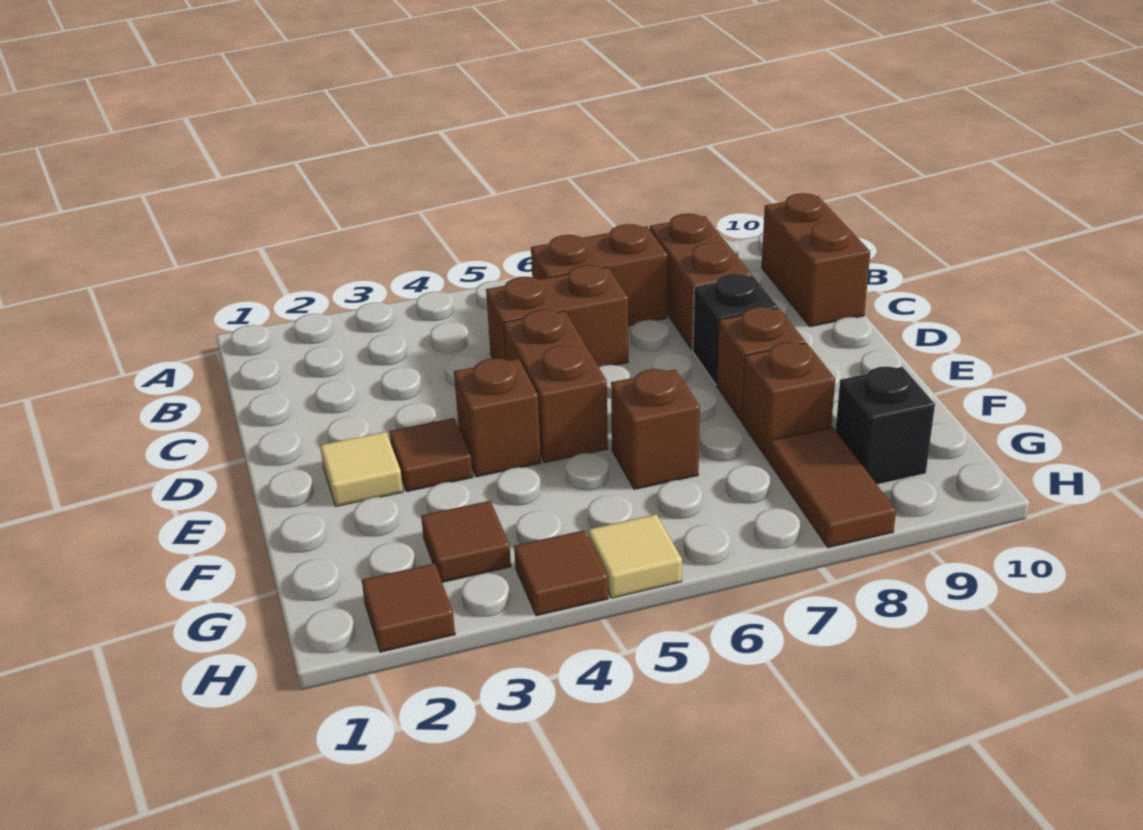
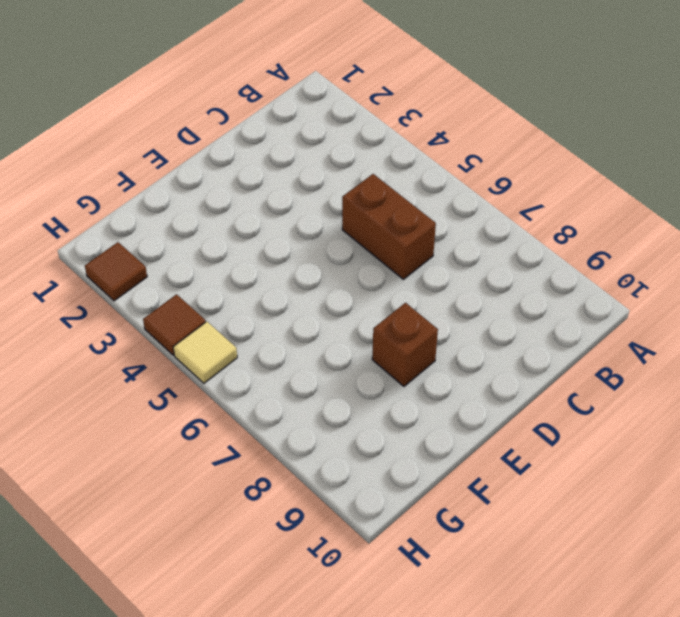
none -> brown brick B6:B7 level 1
none -> brown brick B8:C8 level 1
none -> brown brick B10:C10 level 1

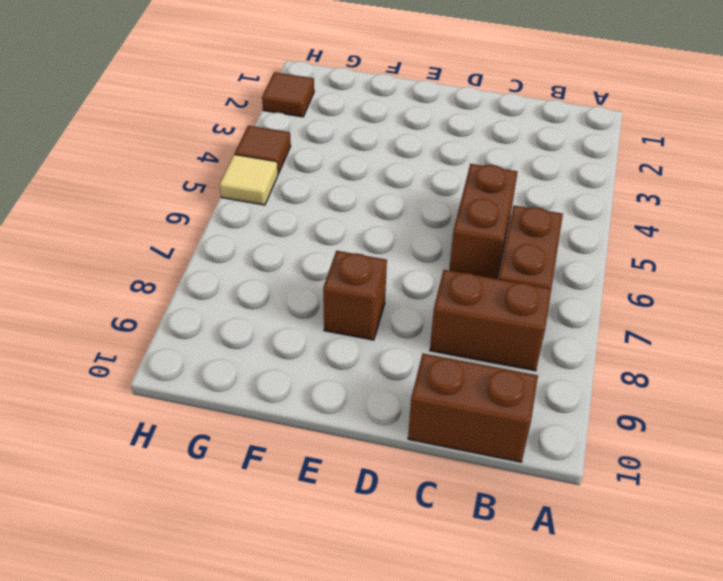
none -> brown brick D5:E5 level 1
none -> black brick D8 level 1
none -> tan tile E2 level 1

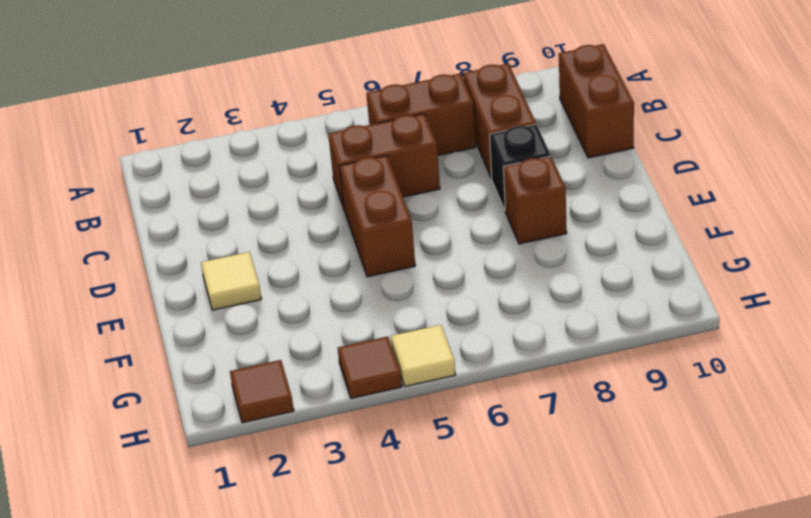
none -> brown tile E3 level 1
none -> brown brick E4 level 1
none -> brown brick F6 level 1

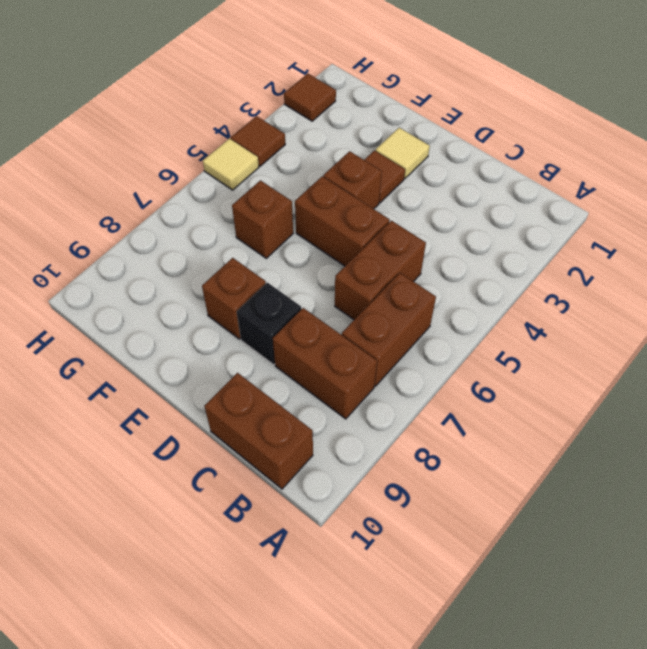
none -> brown brick F8 level 1
none -> brown tile G3 level 1
none -> brown tile G8:H8 level 1

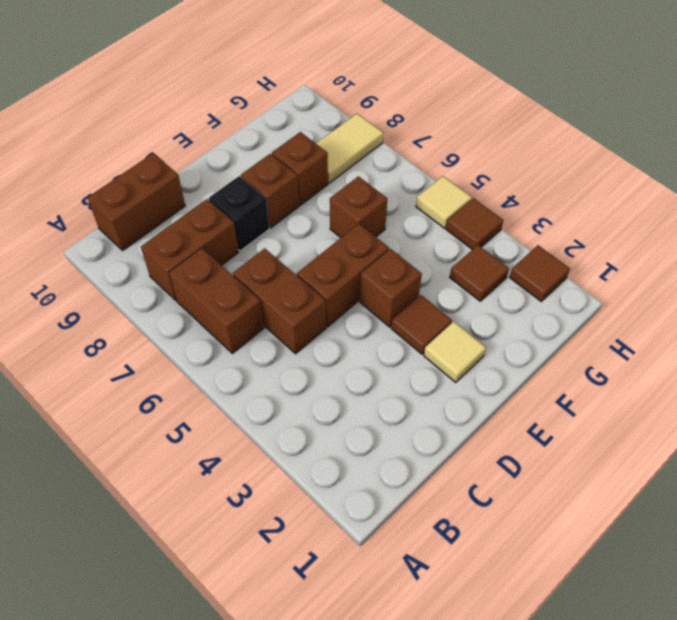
tan tile G8:H8 level 1 -> brown tile G8:H8 level 1
none -> black brick G9 level 1

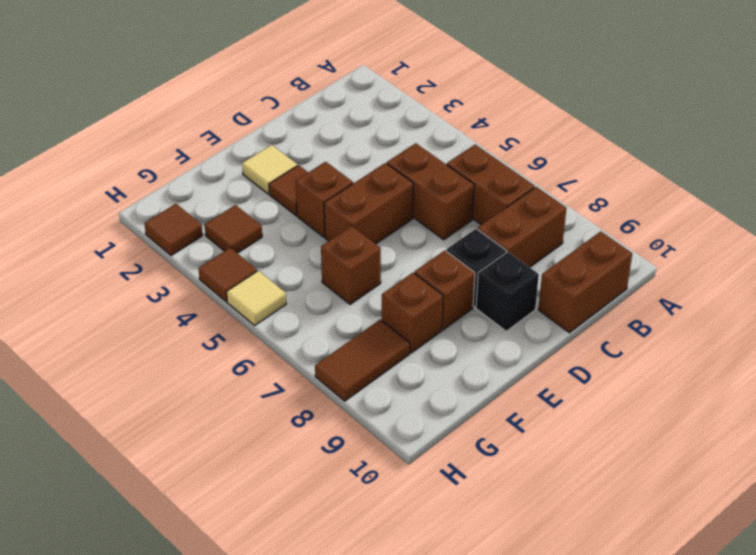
black brick D9 level 1 -> black brick G9 level 1

